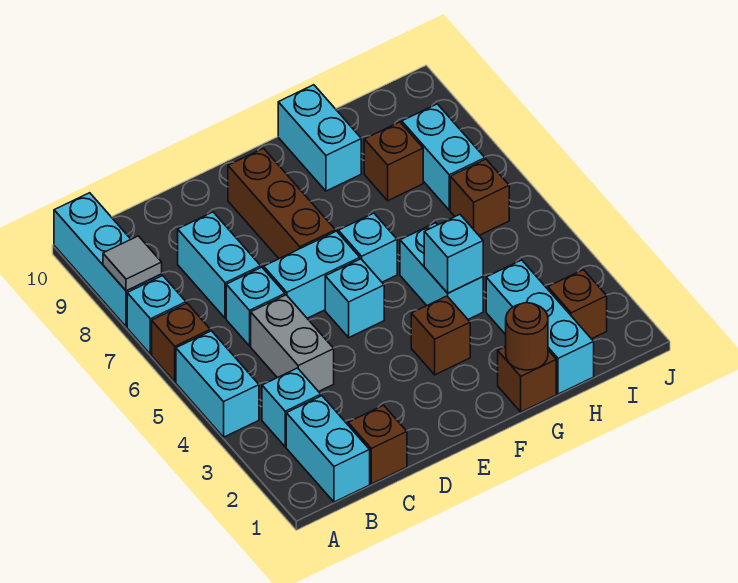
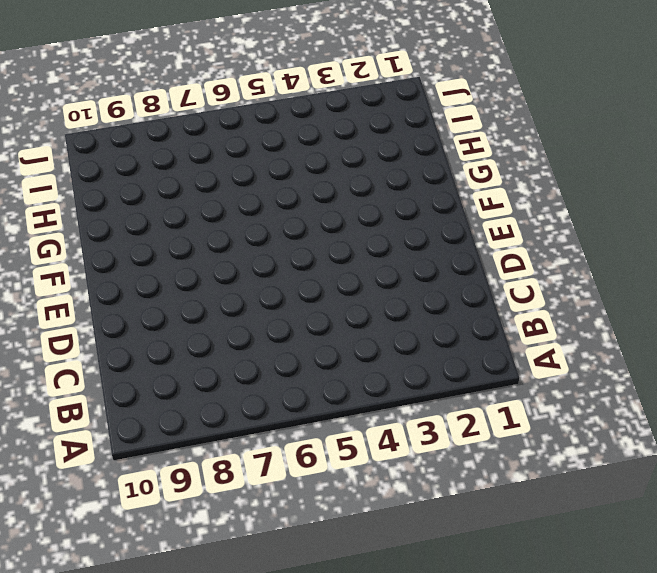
none -> cyan brick A4:A5 level 1
none -> brown brick A6 level 1
none -> cyan brick A7 level 1

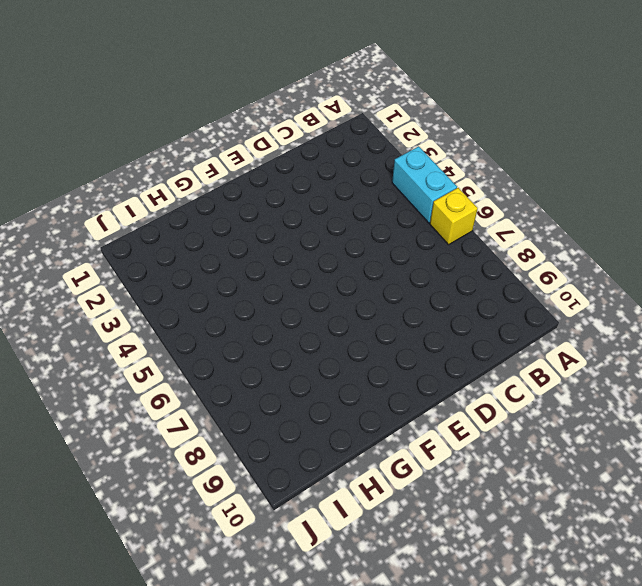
yellow brick A6 level 1 -> brown brick A6 level 1
none -> cyan brick A7 level 1
none -> cyan brick A8:A10 level 1
none -> cyan brick B1:B2 level 1

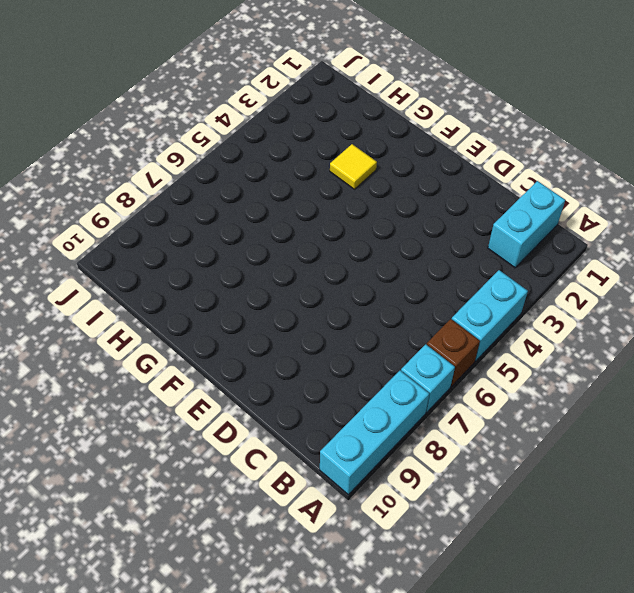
yellow tile G3 level 1 -> none
none -> cyan brick B3 level 1
none -> brown brick C1 level 1
none -> grey brick C4:C5 level 1

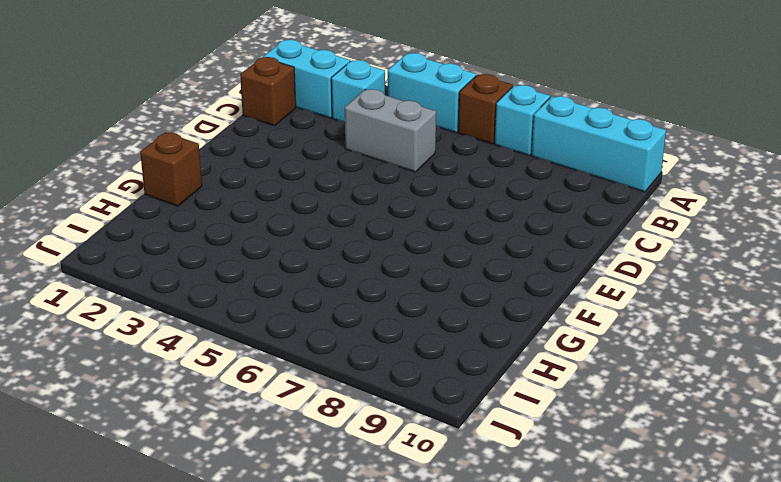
none -> cyan brick C6 level 1
none -> cyan brick C7:C8 level 1
none -> cyan brick D6:E6 level 1

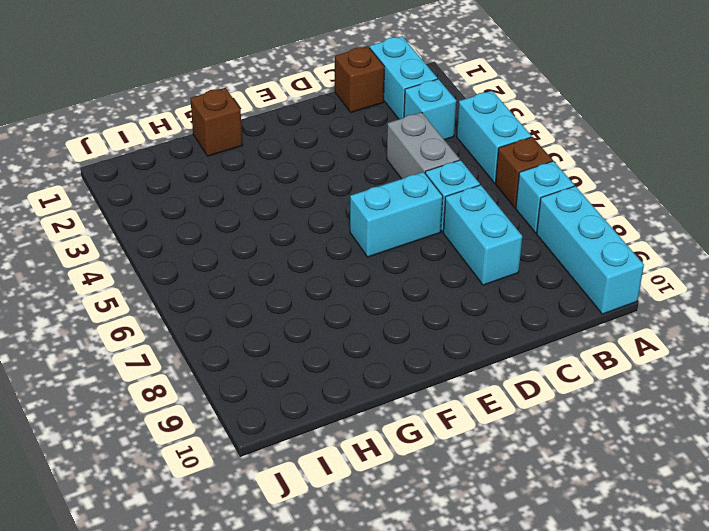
none -> cyan brick E5 level 1
none -> brown brick E7:E9 level 1
none -> brown brick F3 level 1

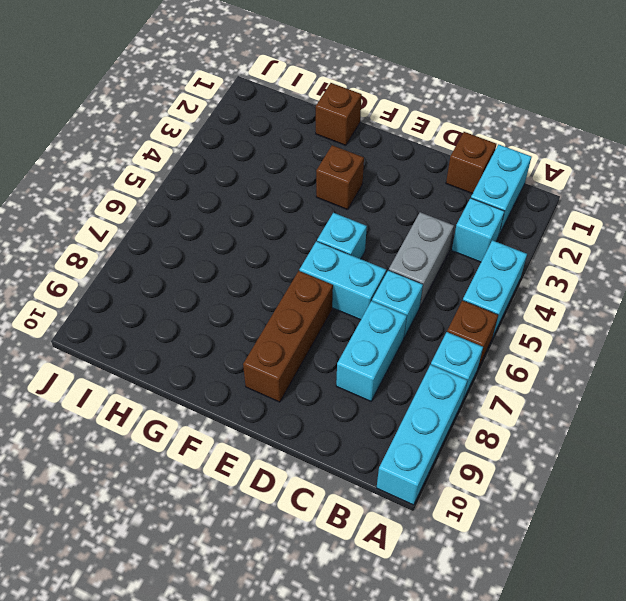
none -> cyan brick F6 level 1
none -> cyan brick G4:G5 level 1
none -> cyan brick G9:G10 level 1

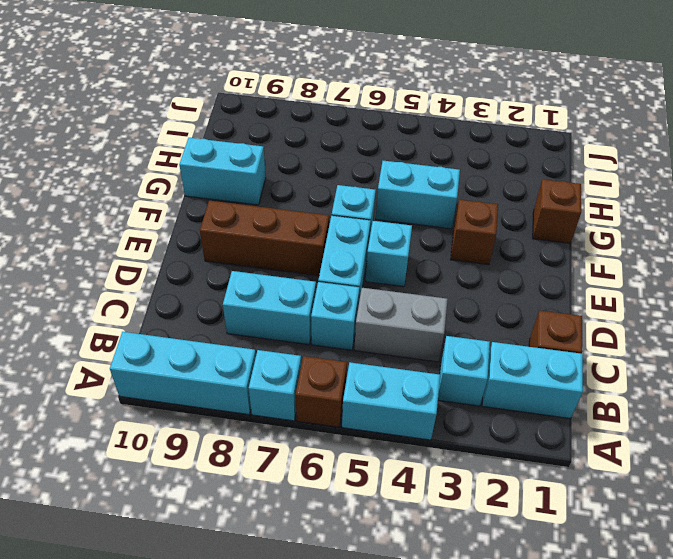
none -> cyan brick H1:H3 level 1
none -> brown brick H8 level 1
none -> brown brick I2 level 1

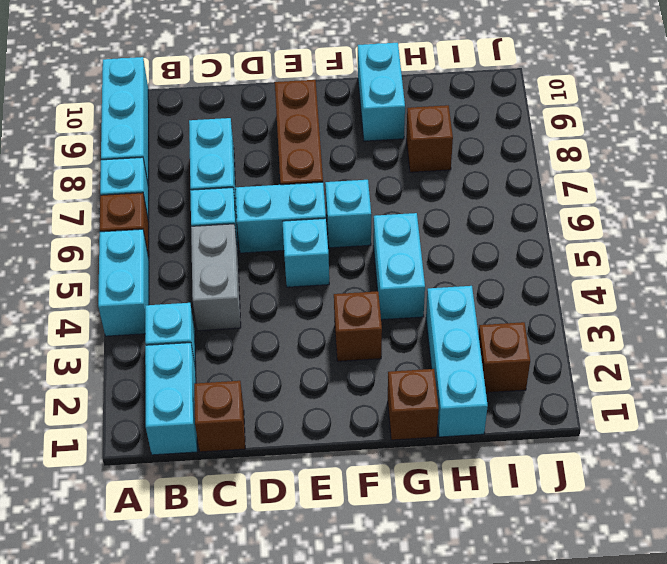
none -> brown brick I6 level 1
none -> cyan brick I7:I8 level 1
none -> grey tile A8 level 2

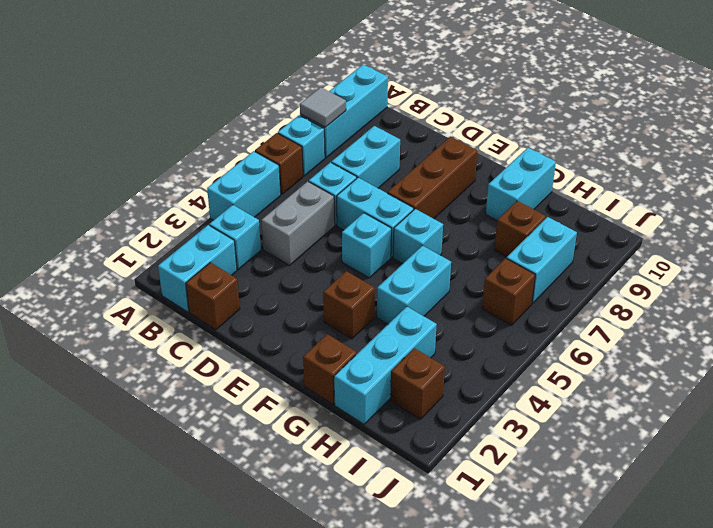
none -> brown round brick G1 level 2
none -> cyan brick G4 level 2

